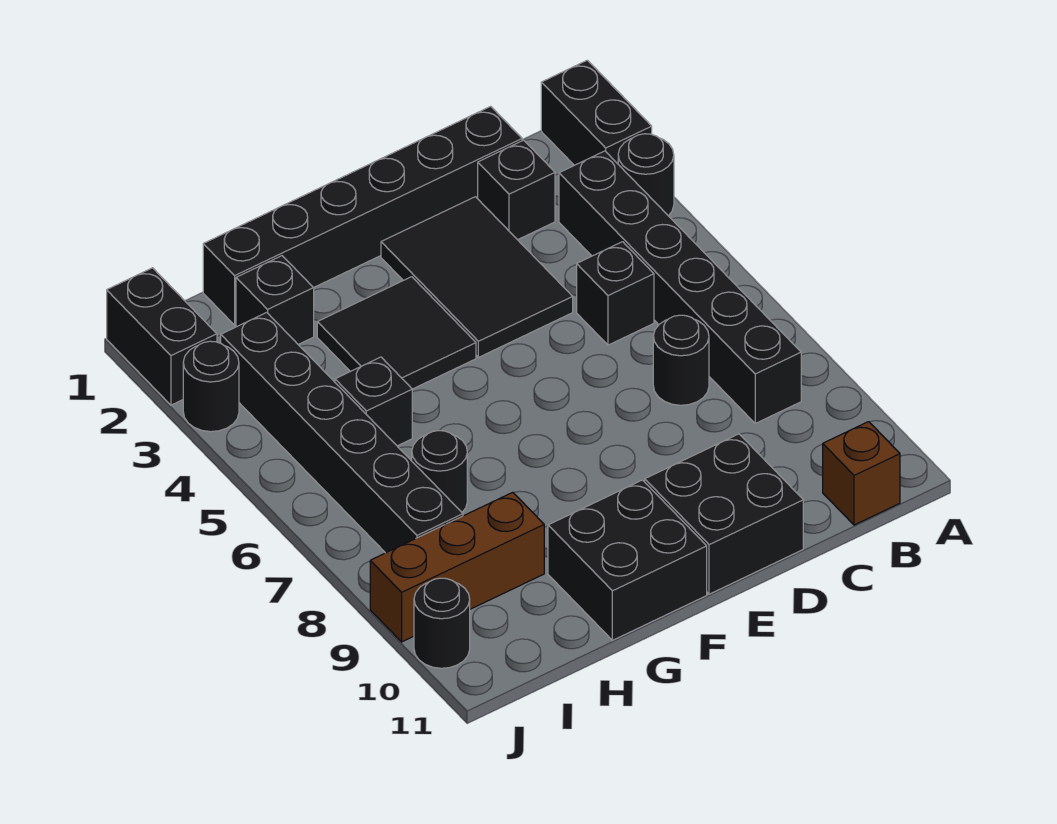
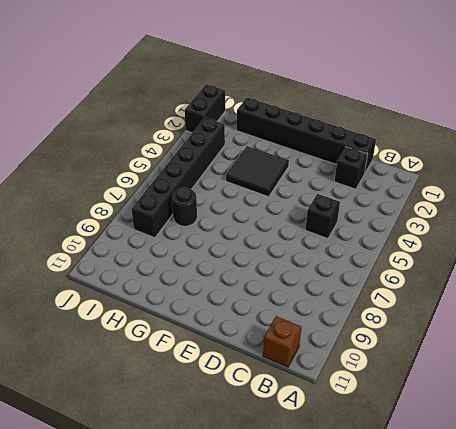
none -> black brick A1:A2 level 1
none -> black round brick A3 level 1
none -> black brick B3:B8 level 1

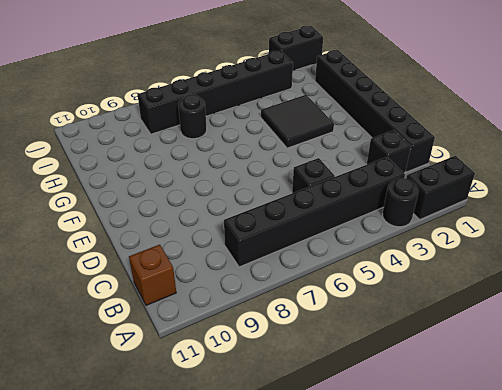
none -> black round brick C7 level 1
none -> black tile D2:E4 level 1
none -> black brick D10:E11 level 1

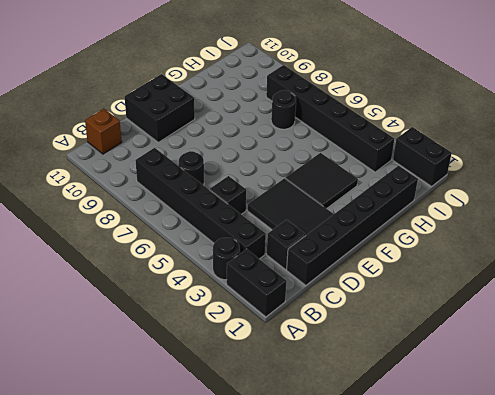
none -> black brick F10:G11 level 1
none -> black brick H2 level 1
none -> black brick H5 level 1

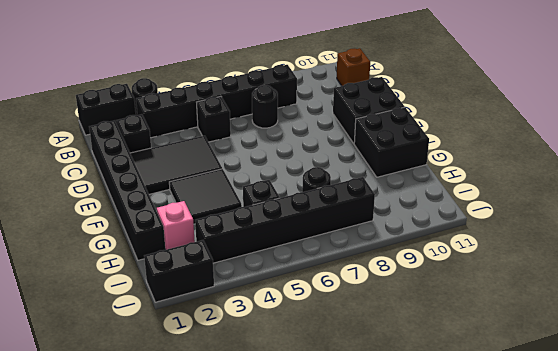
pink brick H2 level 1 -> black brick H2 level 1
none -> brown brick H9:J9 level 1
none -> black round brick J3 level 1
none -> black round brick J10 level 1

